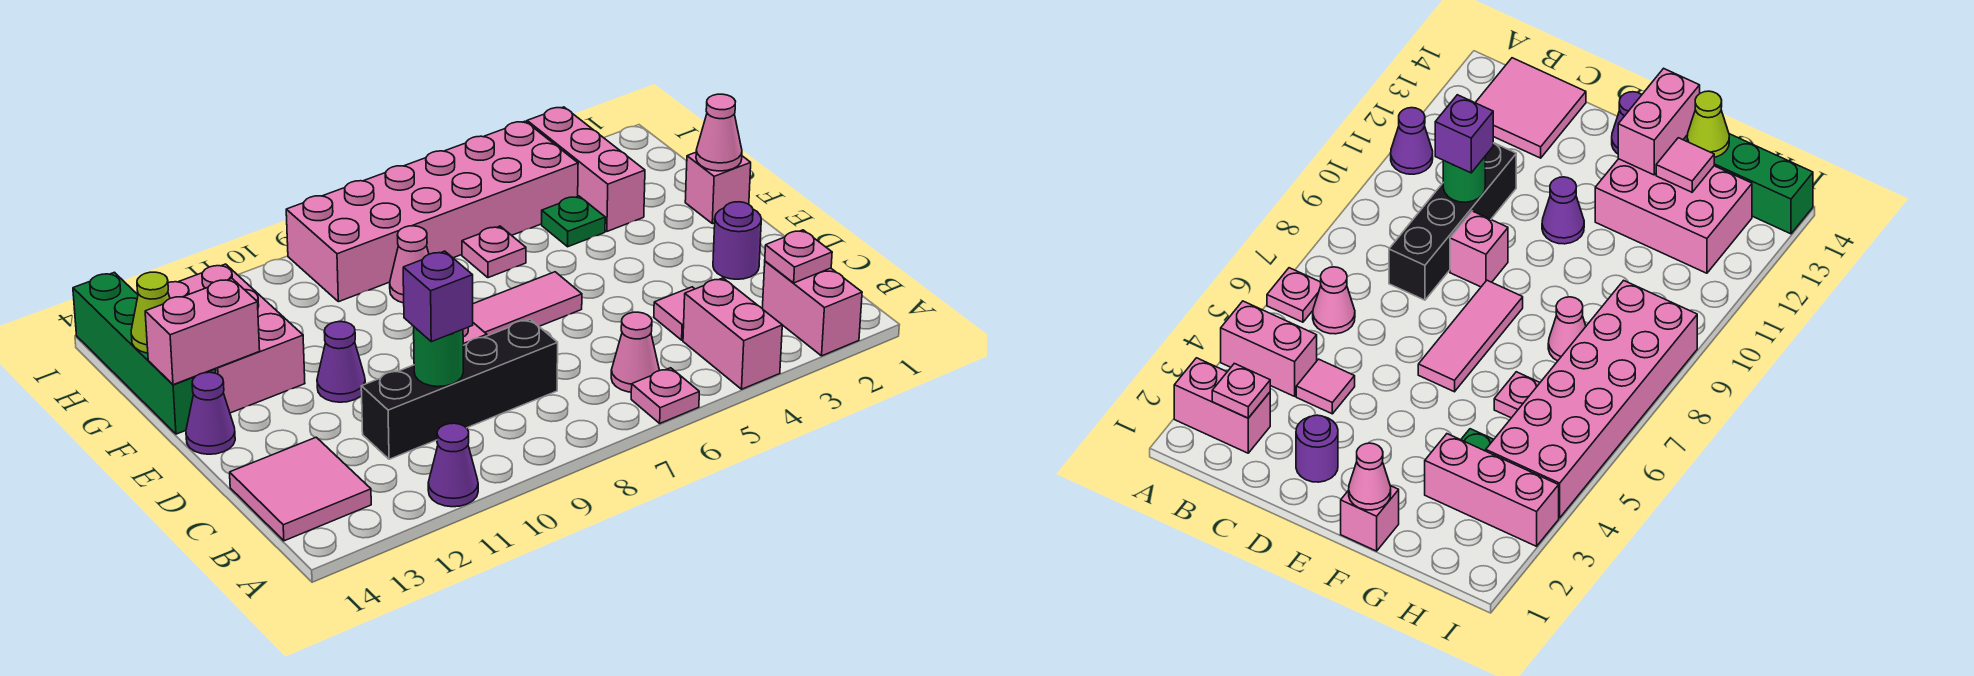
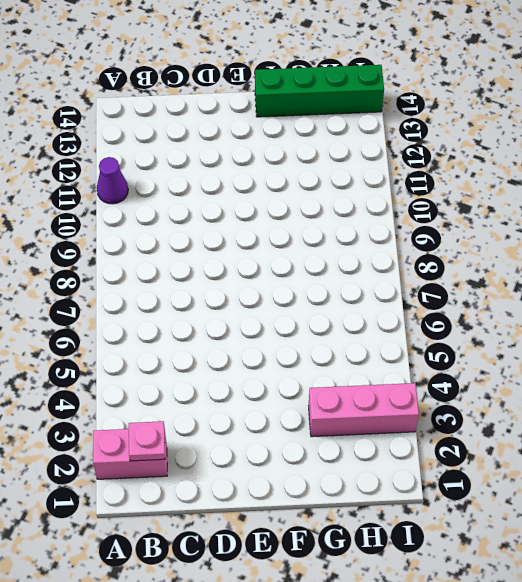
none -> pink brick A4:B4 level 1
none -> pink plate A6 level 1
none -> pink cone B6 level 1

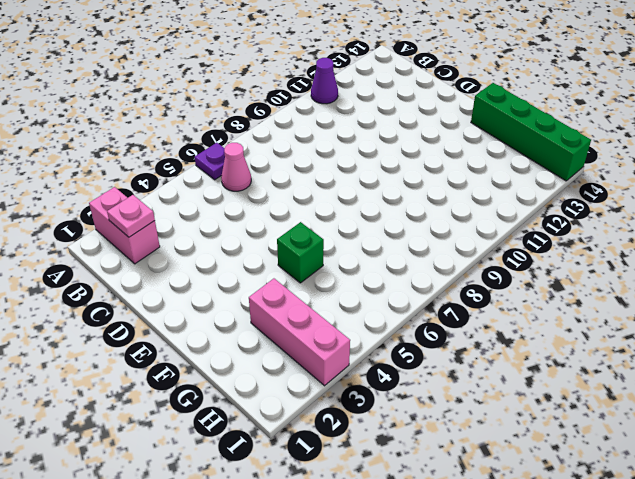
purple plate A6 level 1 -> pink plate A6 level 1
green brick F5 level 1 -> none
none -> pink brick A4:B4 level 1
none -> pink tile B13:C14 level 1
none -> pink tile C4 level 1

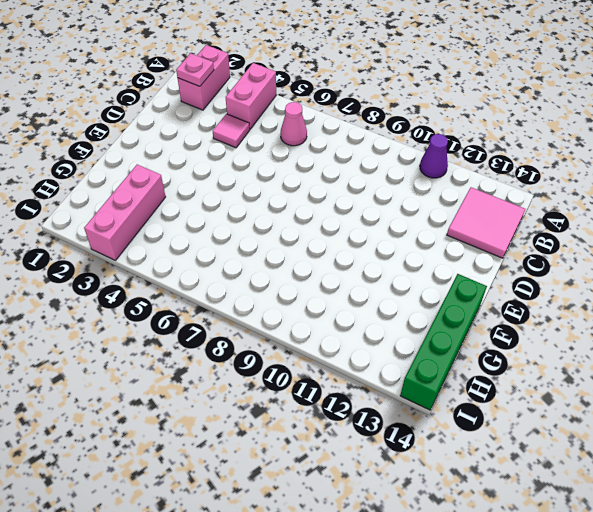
none -> pink plate A6 level 1
none -> black brick C8:C11 level 1
none -> purple round brick D2 level 1

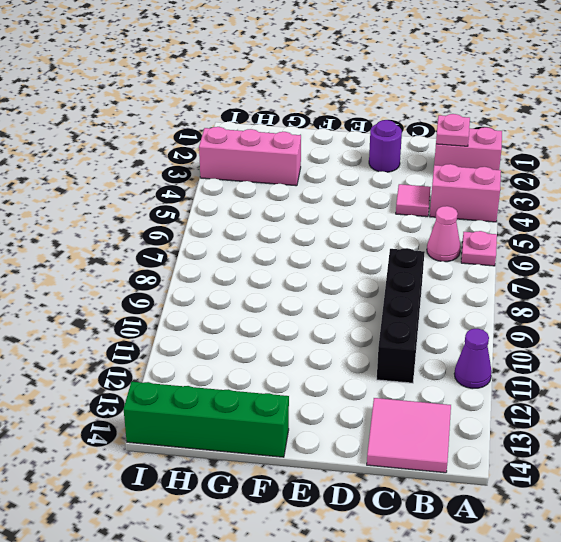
none -> pink brick D9 level 1
none -> pink tile E6:E8 level 1
none -> purple cone E11 level 1

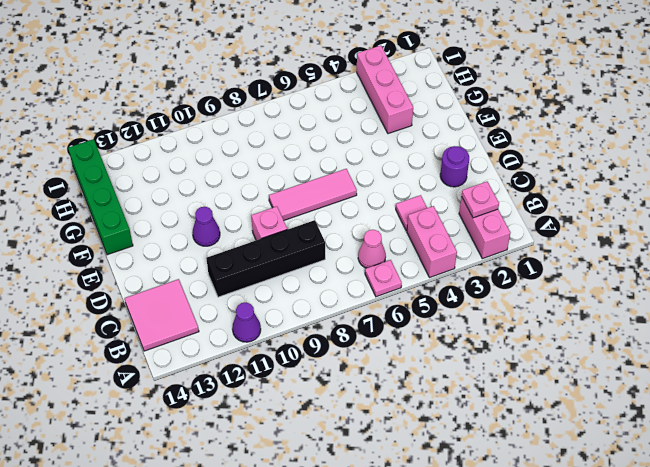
none -> purple cone E14 level 1
none -> pink brick F1 level 1
none -> pink brick F12:H13 level 1

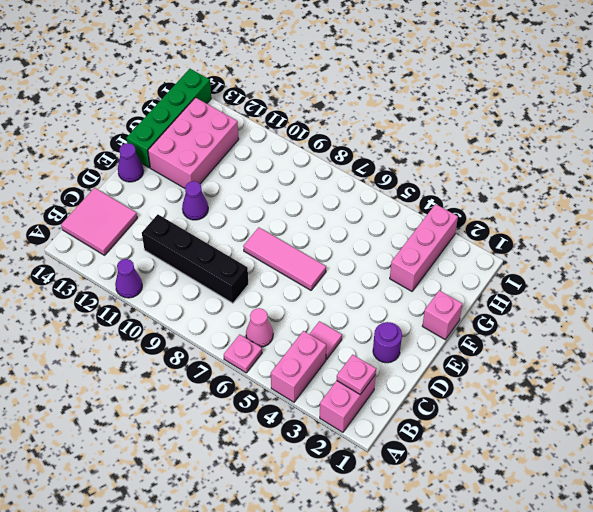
none -> pink brick D9 level 1
none -> green plate G4 level 1
none -> pink plate G6 level 1

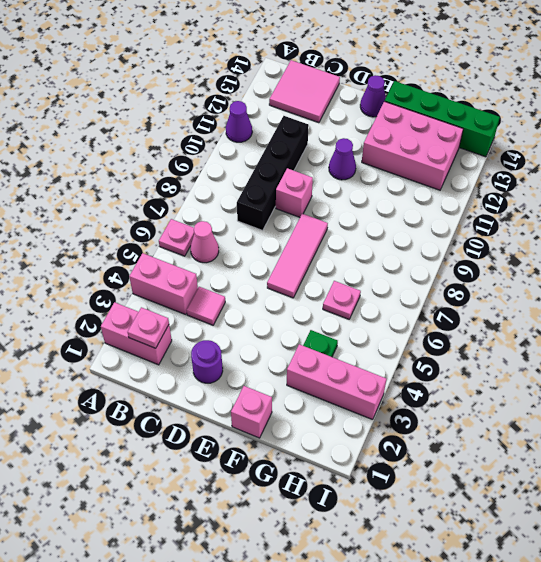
none -> pink cone G8 level 1
none -> pink brick H4:I9 level 1
none -> green round brick C10 level 2

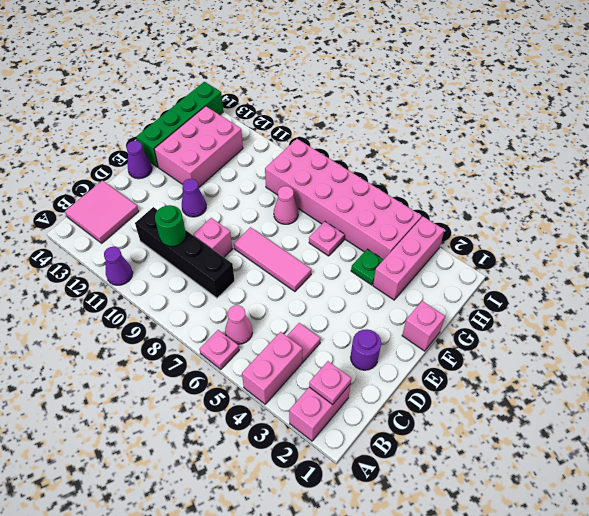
none -> pink cone F1 level 2
none -> pink brick F13:F14 level 2
none -> pink tile G13 level 2

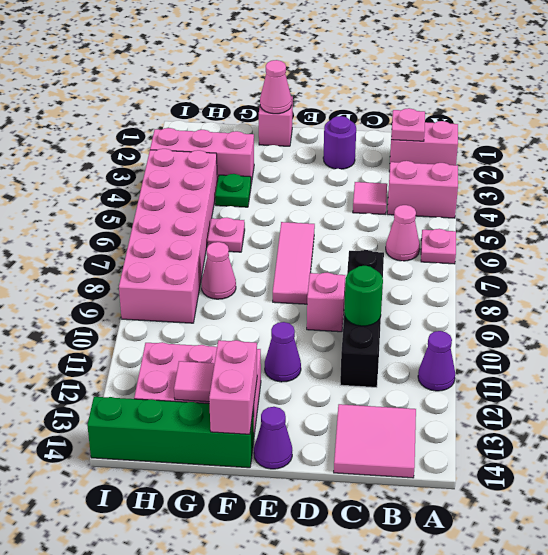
none -> lime cone G14 level 2
none -> purple brick C10 level 3

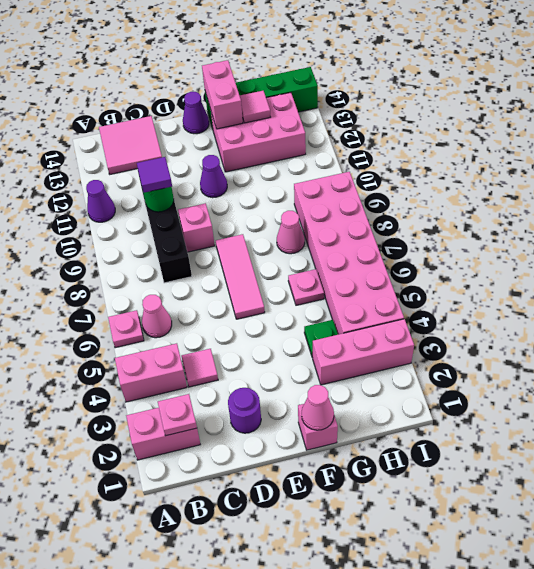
purple tile C10 level 3 -> purple brick C10 level 3
none -> lime cone G14 level 2

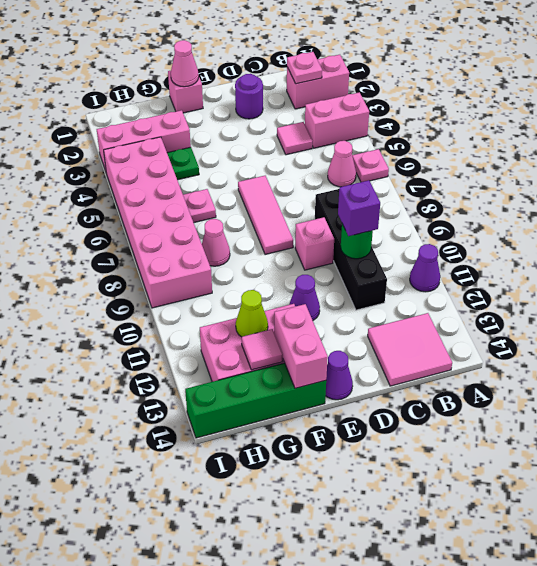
lime cone G12 level 2 -> lime cone G14 level 2

